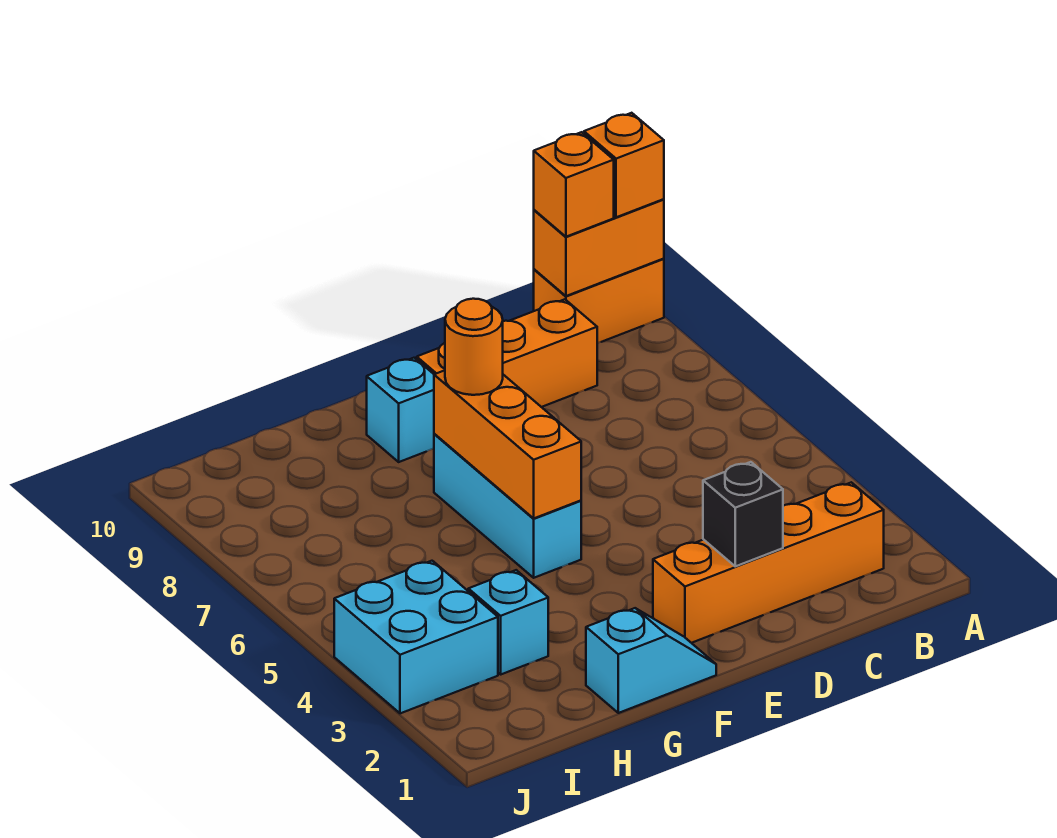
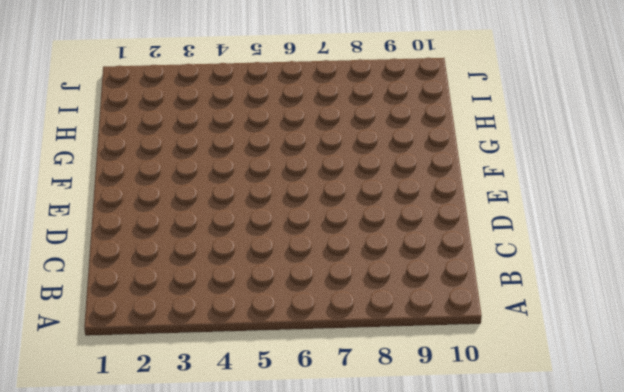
none -> orange brick A10:B10 level 1
none -> orange brick B2:E2 level 1
none -> orange brick C9:E9 level 1

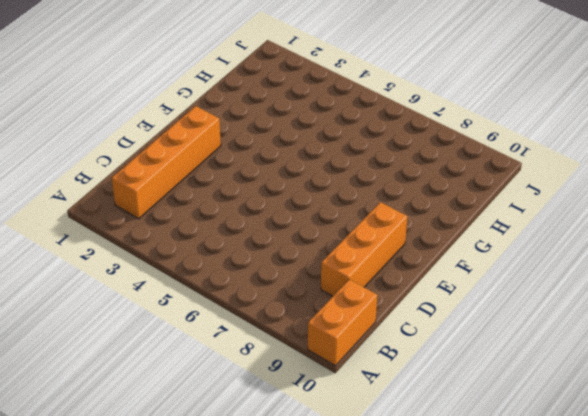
none -> cyan slope F1:G1 level 1 top G
none -> cyan brick F5:F7 level 1
none -> cyan brick F9 level 1

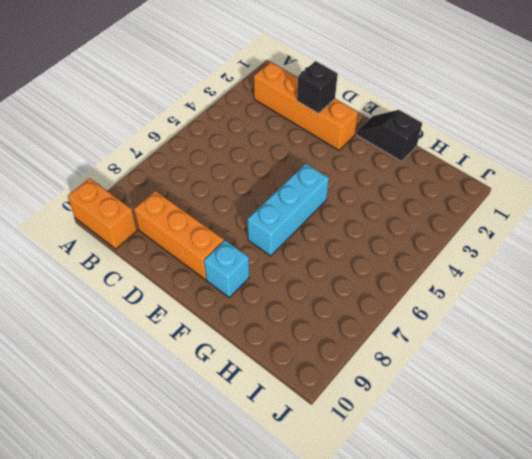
black slope F1:G1 level 1 top G -> cyan slope F1:G1 level 1 top G
none -> cyan brick H3 level 1
none -> cyan brick I3:J4 level 1
none -> orange brick A10:B10 level 2

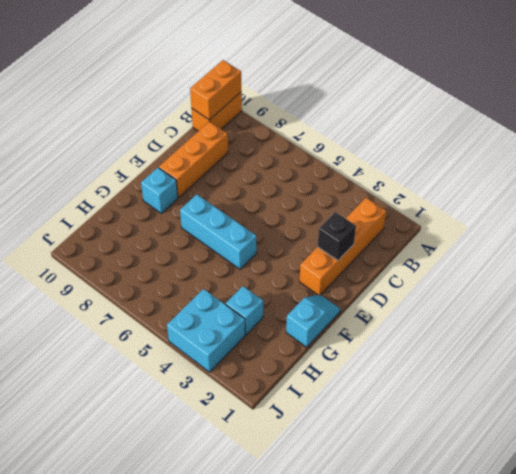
none -> orange brick F5:F7 level 2
none -> orange brick A10 level 3
none -> orange brick B10 level 3

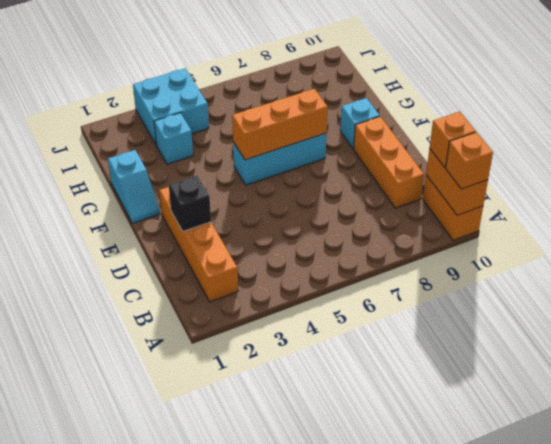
none -> orange round brick F7 level 3

